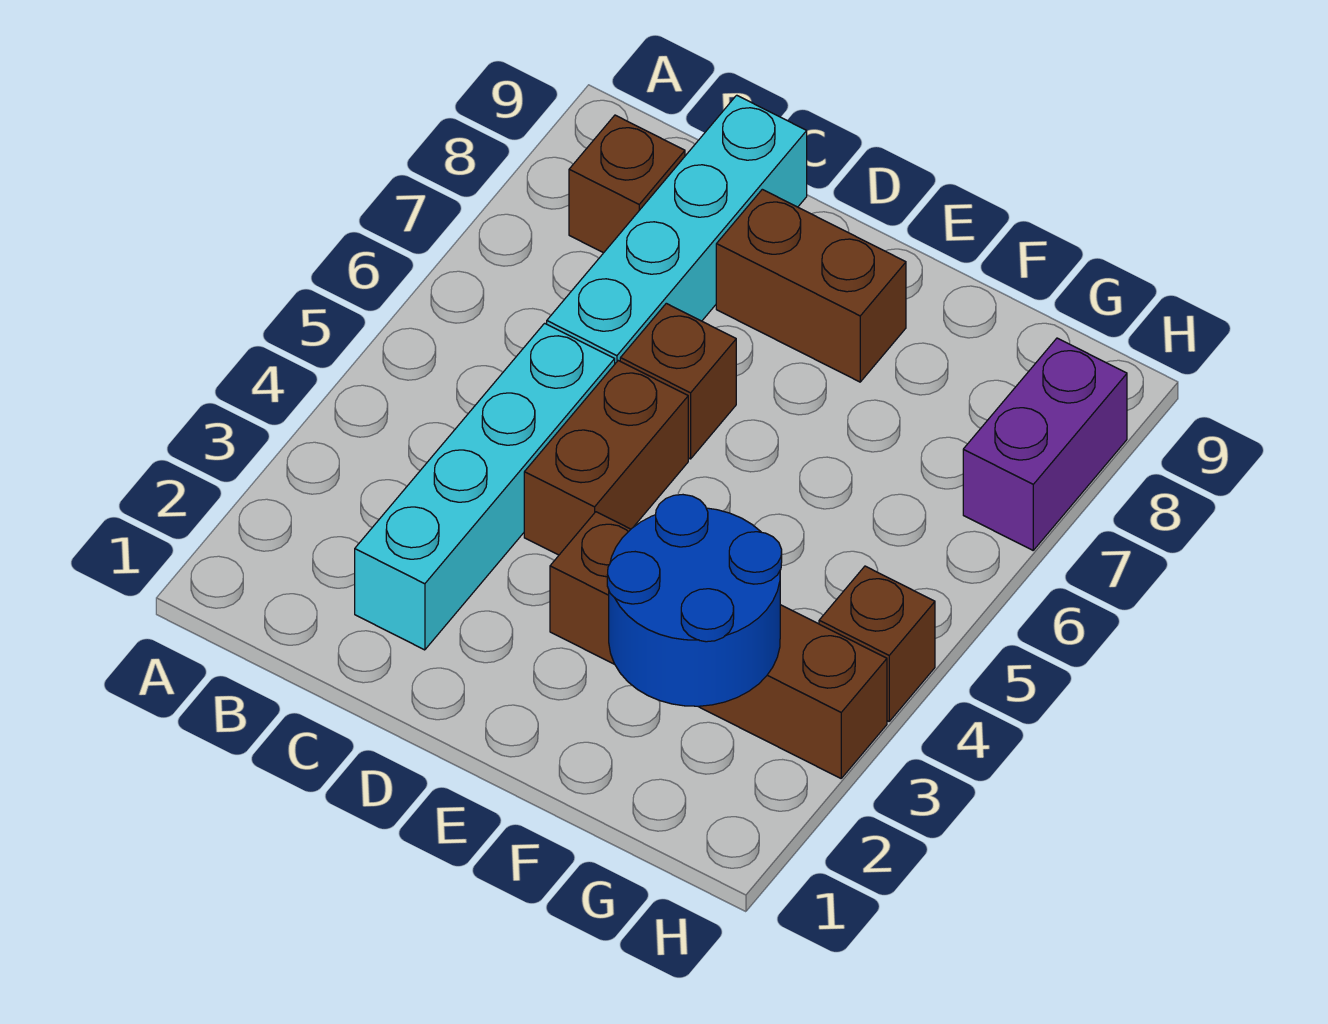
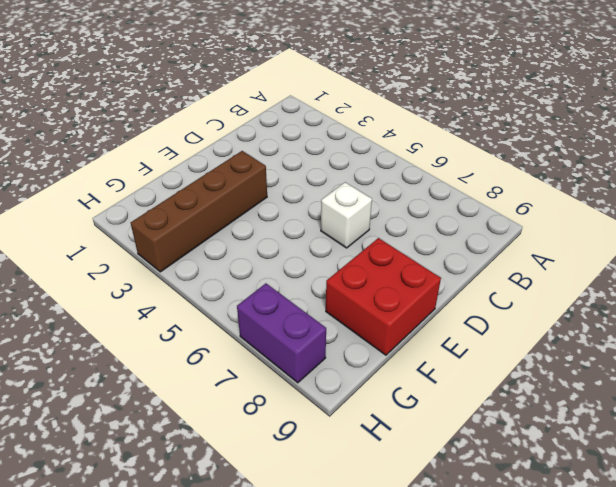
white brick D6 level 1 -> brown brick D6 level 1
red brick E8:F9 level 1 -> brown brick D8:E8 level 1
none -> brown brick B8 level 1
none -> cyan brick C2:C5 level 1

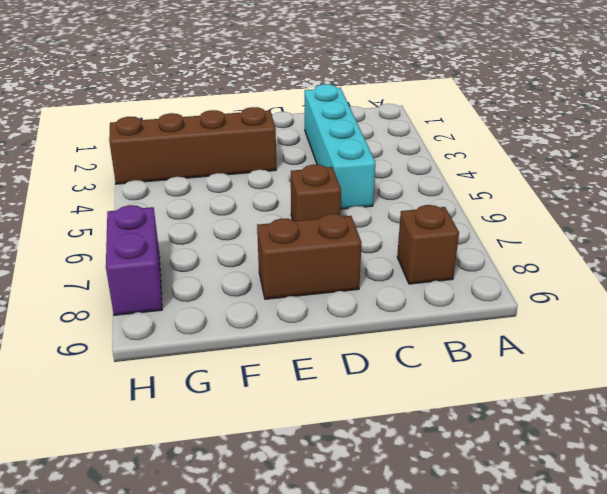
none -> cyan brick C6:C9 level 1
none -> brown brick D4:D5 level 1

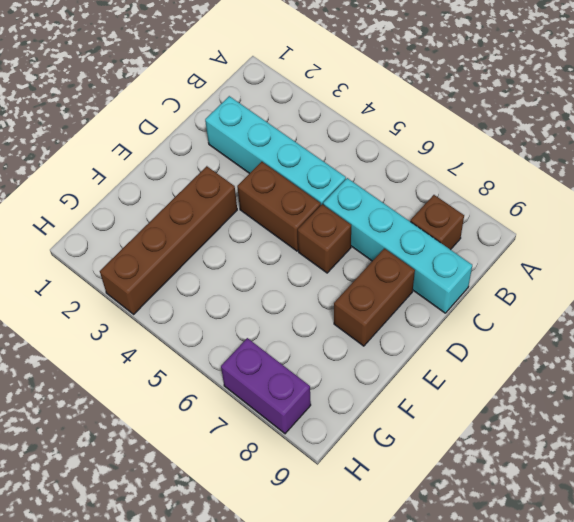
none -> brown brick H4 level 1
none -> blue round brick F2:G3 level 2

